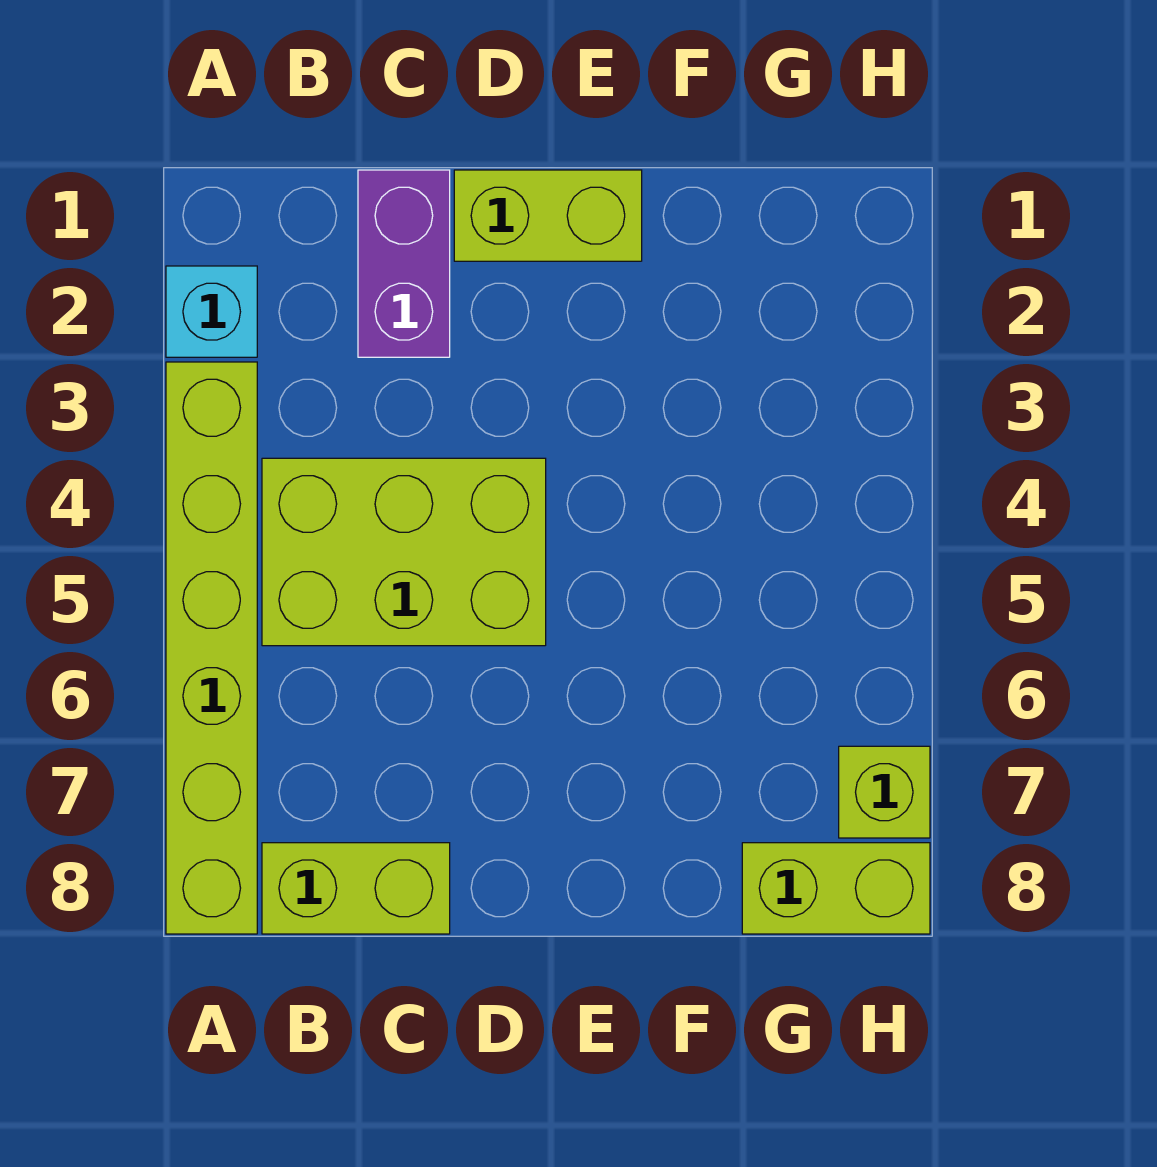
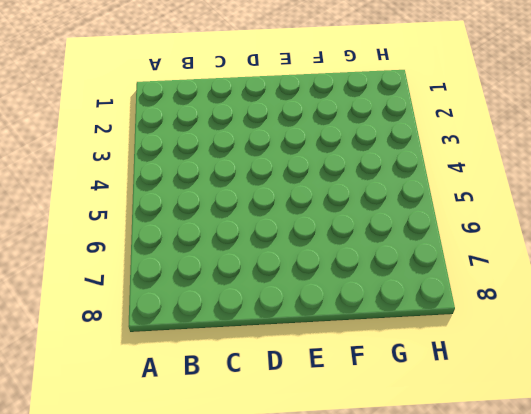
none -> cyan brick A2 level 1
none -> lime brick A3:A8 level 1

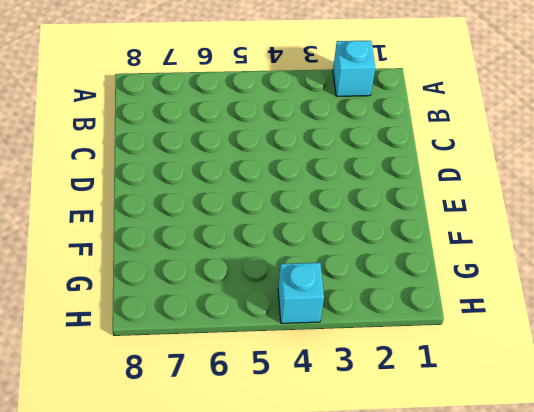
cyan brick H4 level 1 -> none
none -> lime brick A3:A8 level 1
none -> lime brick B4:D5 level 1

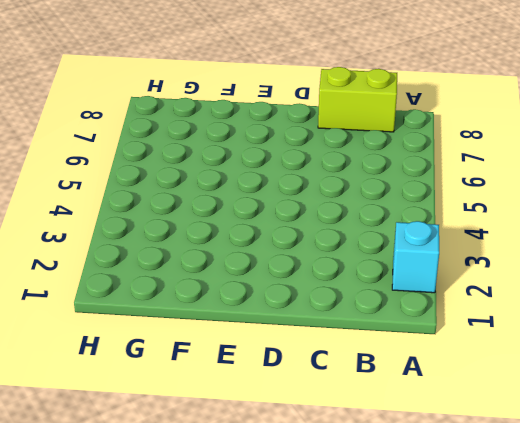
none -> lime brick A3:A8 level 1
none -> lime brick B4:D5 level 1

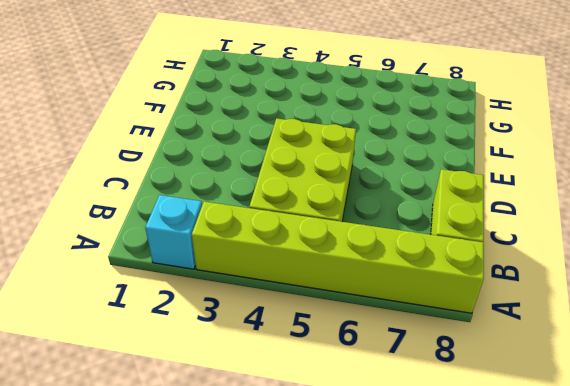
none -> purple brick C1:C2 level 1
none -> lime brick D1:E1 level 1

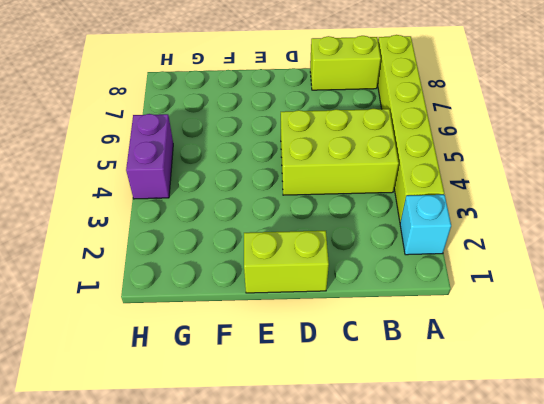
purple brick H4:H5 level 1 -> purple brick C1:C2 level 1
none -> lime brick G8:H8 level 1
none -> lime brick H7 level 1

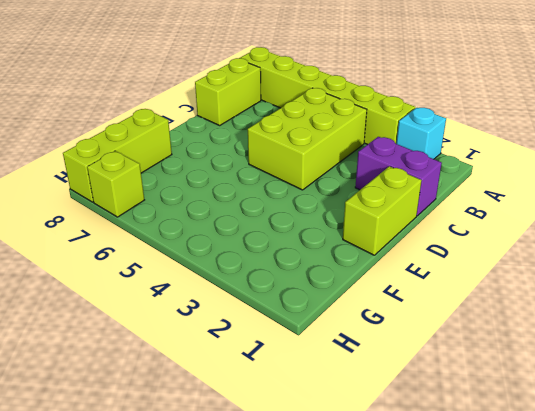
lime brick F8:H8 level 1 -> lime brick G8:H8 level 1

